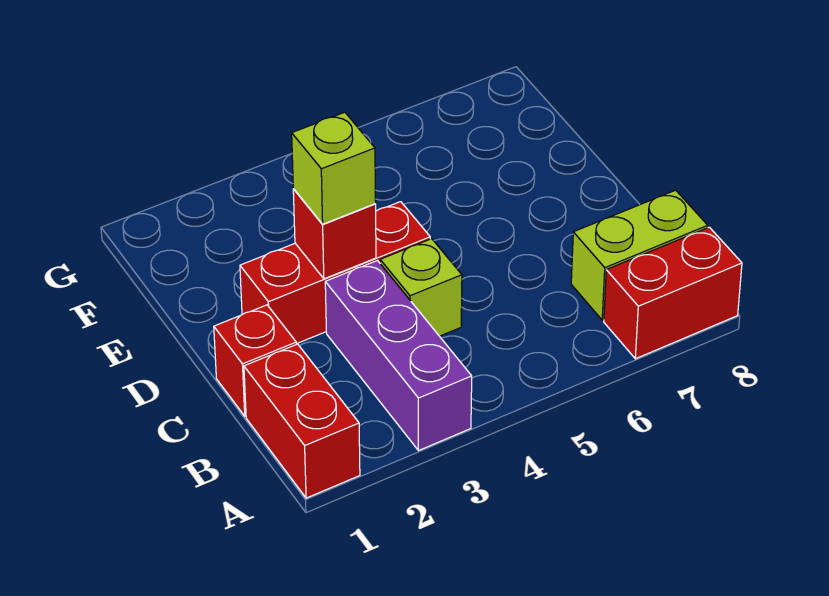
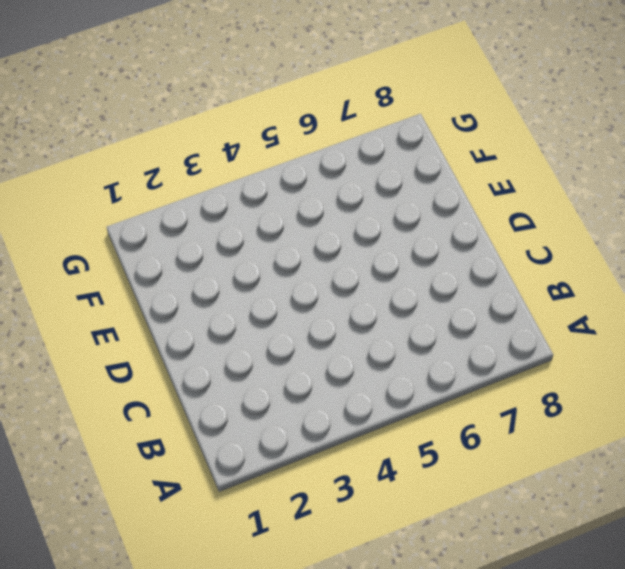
none -> red brick A1:B1 level 1
none -> purple brick A3:C3 level 1

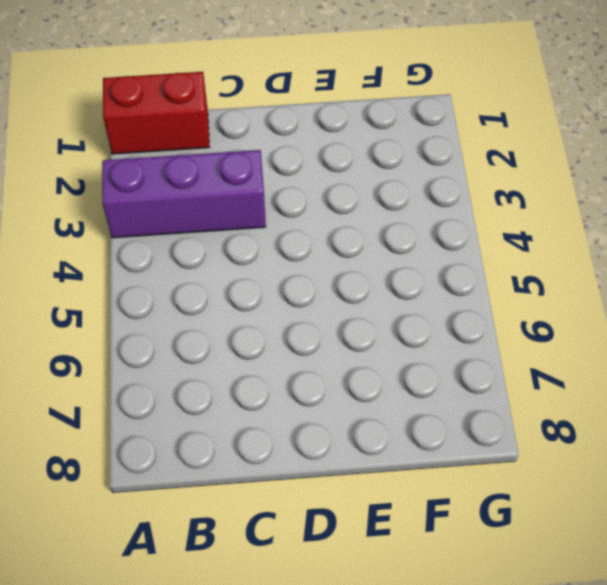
none -> red brick A7:A8 level 1
none -> lime brick B7:B8 level 1

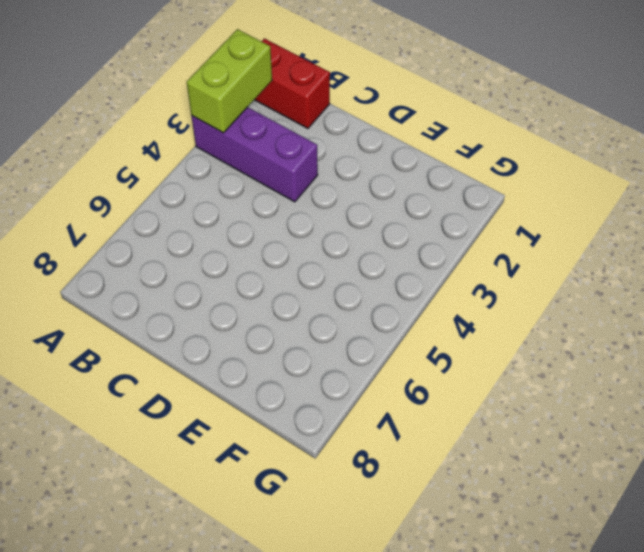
lime brick A2:A3 level 2 -> lime brick B7:B8 level 1
none -> red brick A7:A8 level 1
none -> red brick C1 level 1

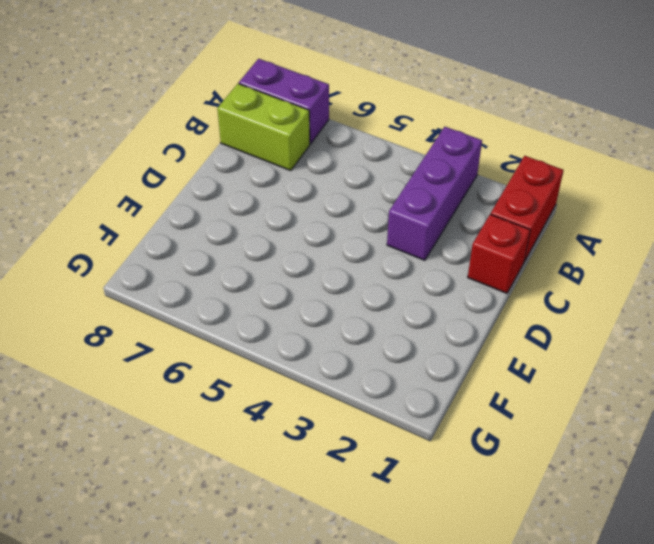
purple brick A7:A8 level 1 -> red brick A7:A8 level 1
none -> lime brick C4 level 1
none -> red brick D2:D4 level 1

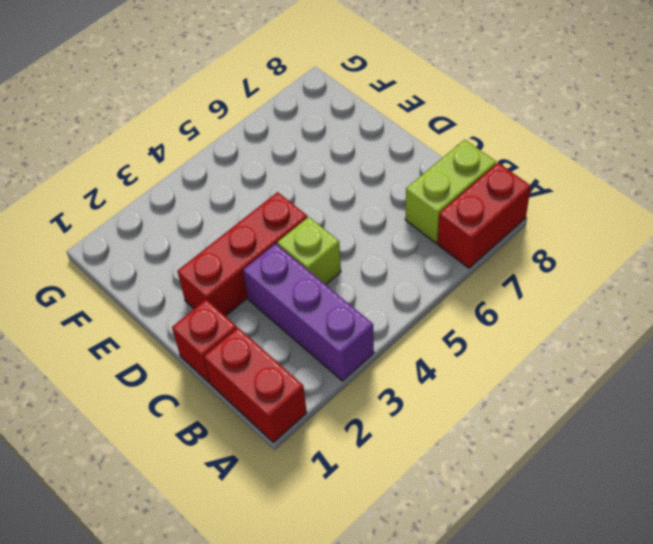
none -> red brick D3 level 2
none -> lime brick D3 level 3

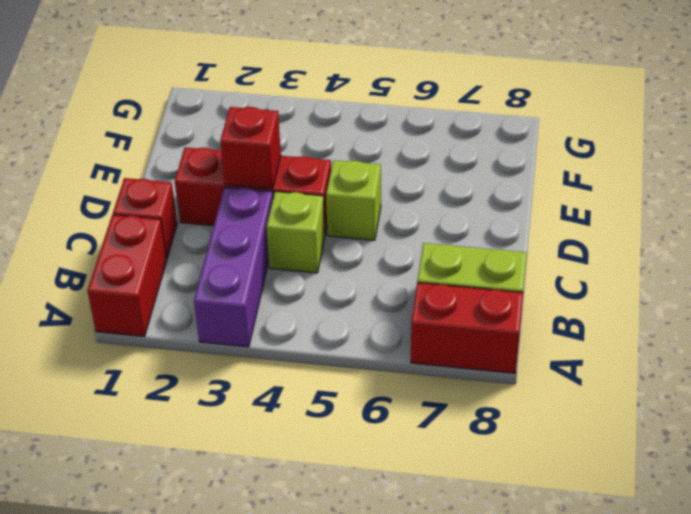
lime brick D5 level 1 -> lime brick D3 level 3

